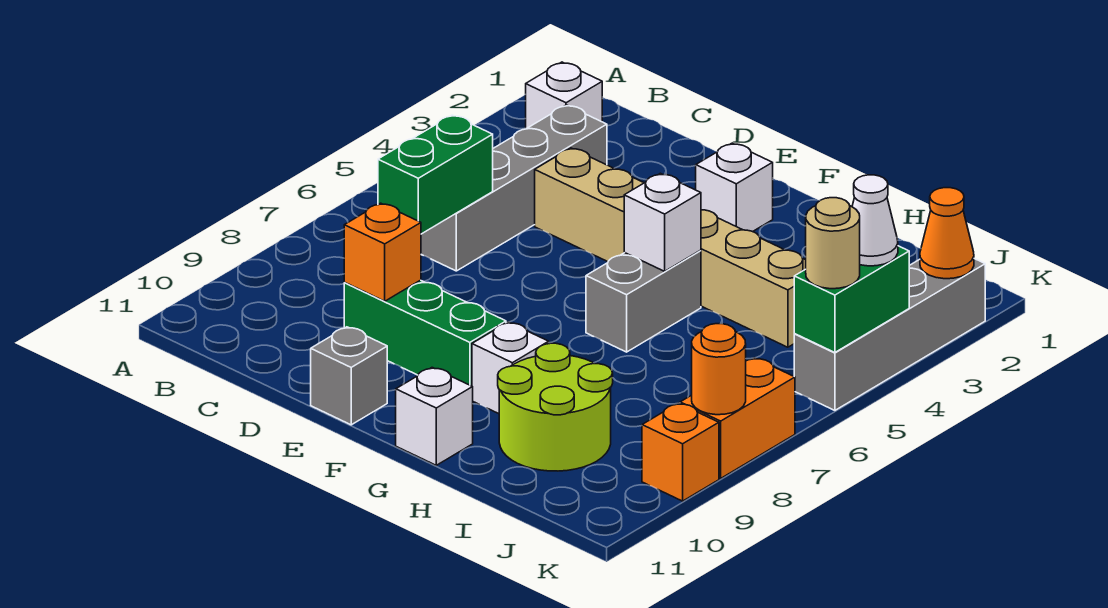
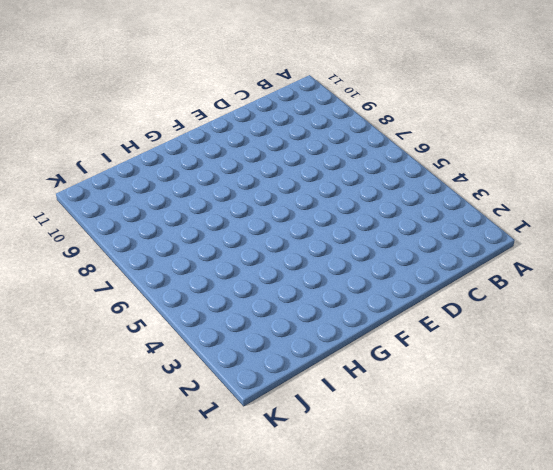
none -> white brick B2 level 1
none -> grey brick C3:C6 level 1
none -> tan brick D4:I4 level 1

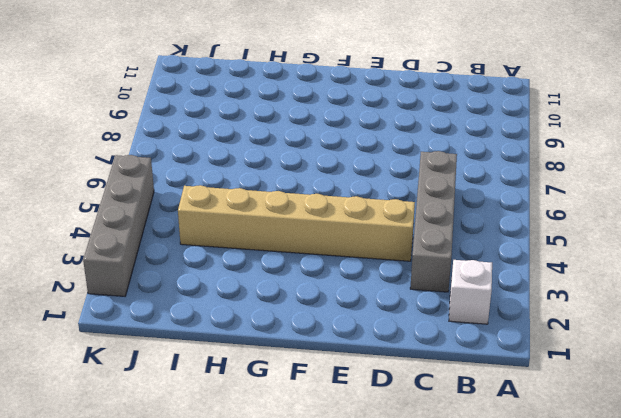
none -> green brick D9:F9 level 1
none -> grey brick E11 level 1
none -> white brick F2 level 1

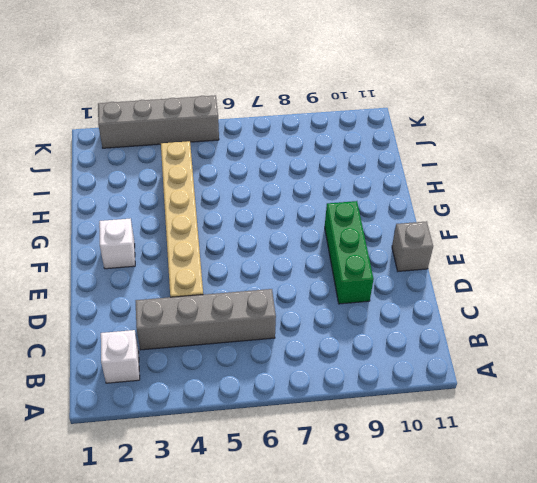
none -> grey brick G5:G6 level 1
none -> white brick G9 level 1
none -> white brick G11 level 1

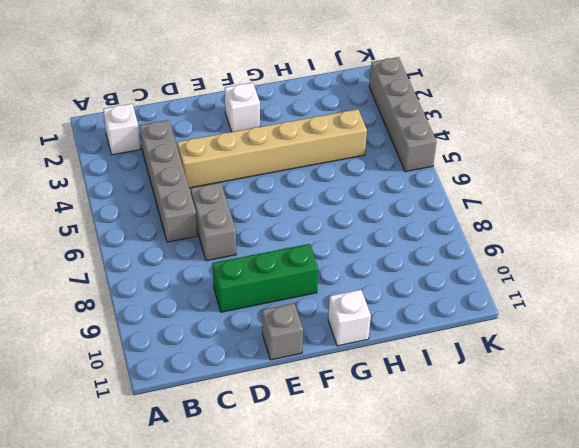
grey brick D6:D7 level 1 -> grey brick G5:G6 level 1
none -> white brick G9 level 1
none -> lime round brick H9:I10 level 1
none -> orange brick K7:K8 level 1

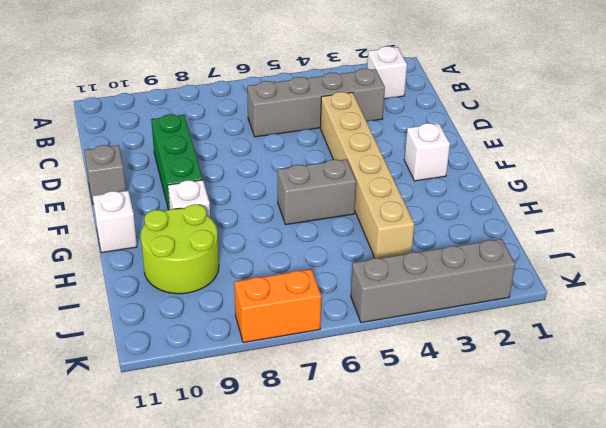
none -> orange brick K9 level 1
none -> green brick C6:C7 level 2
none -> orange brick D9 level 2

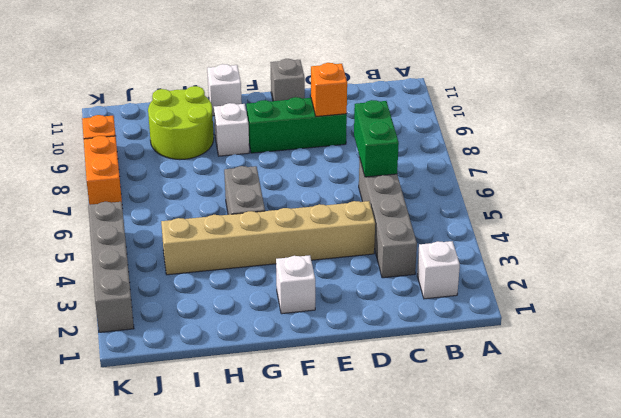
none -> white brick G5 level 2
none -> orange cone K2 level 2
none -> green brick K4:K5 level 2

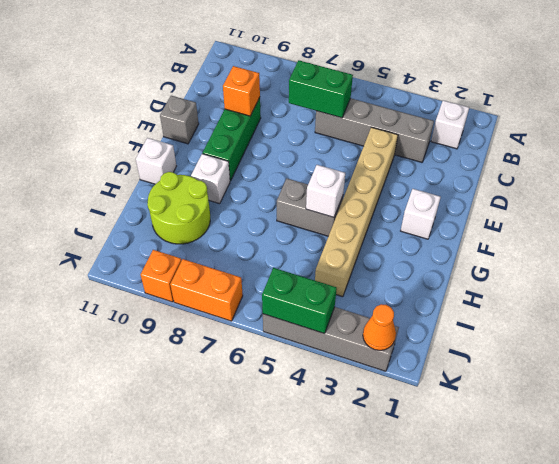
none -> orange round brick K8 level 2
none -> white cone K4 level 3
none -> tan round brick K5 level 3

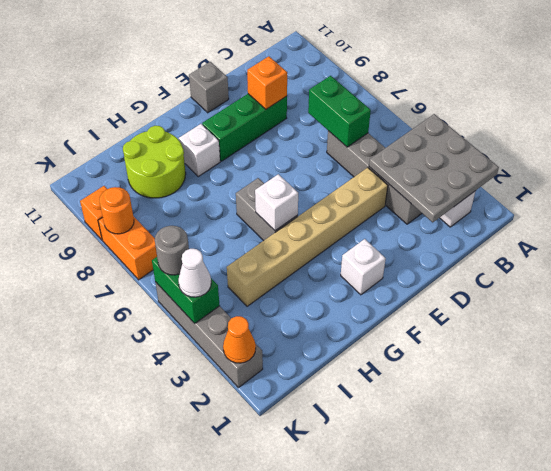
grey plate A2:C4 level 2 -> none
grey round brick K5 level 3 -> tan round brick K5 level 3
none -> white brick G11 level 1

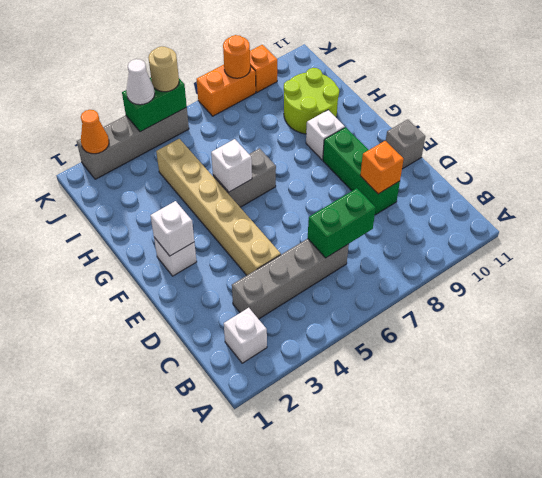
white brick F2 level 2 -> white brick G11 level 1

